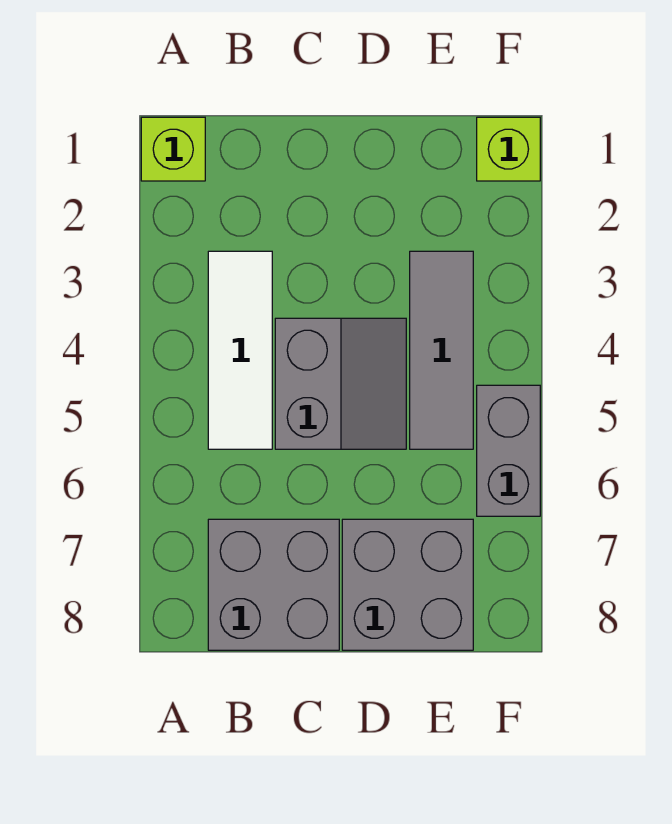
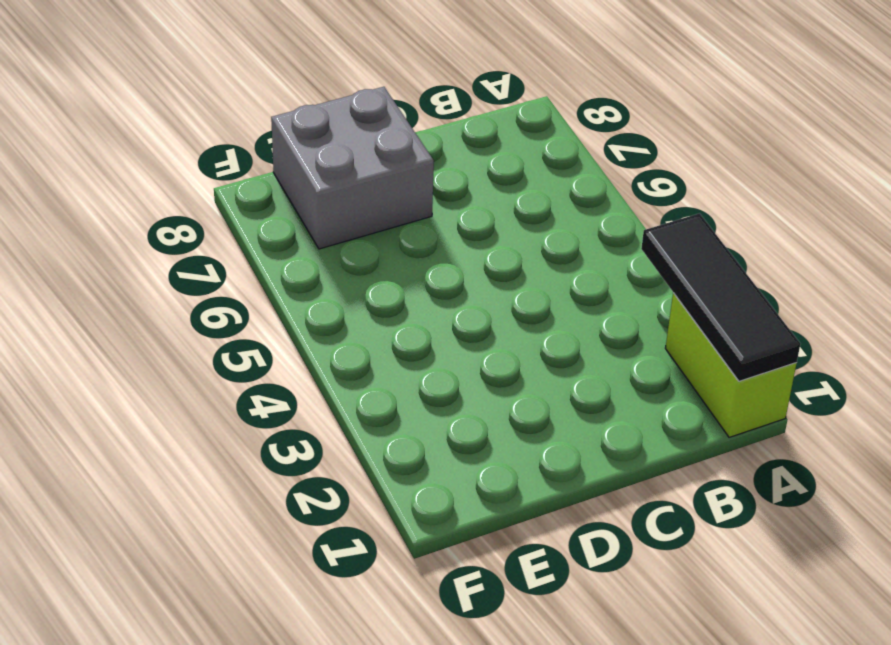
lime brick A1:A2 level 1 -> lime brick A1 level 1
black tile A1:A3 level 2 -> none
none -> white tile B3:B5 level 1
none -> grey brick B7:C8 level 1

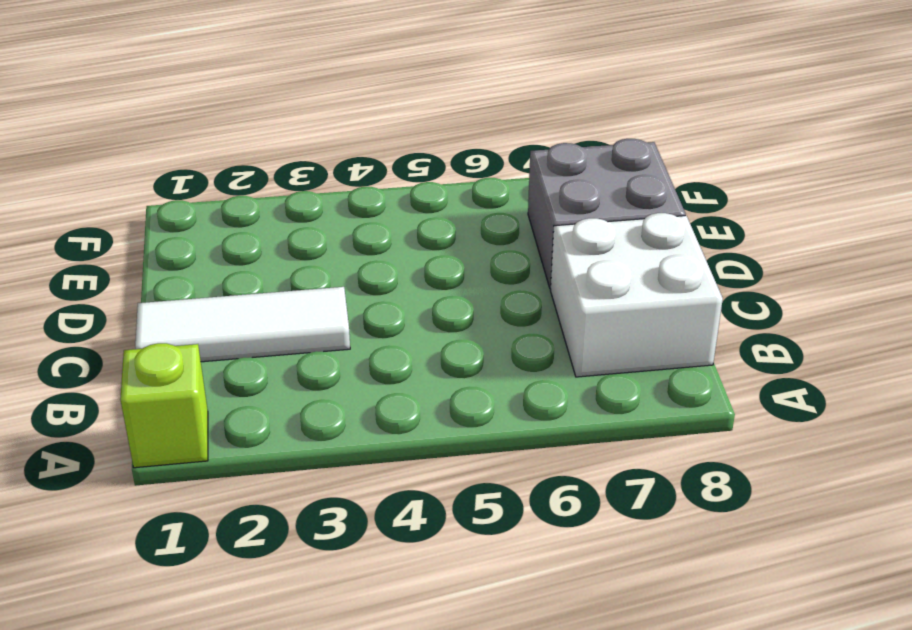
white brick B7:C8 level 1 -> grey brick B7:C8 level 1
white tile C1:C3 level 1 -> white tile B3:B5 level 1
none -> grey slope C4:D5 level 1 top C
none -> grey tile E3:E5 level 1

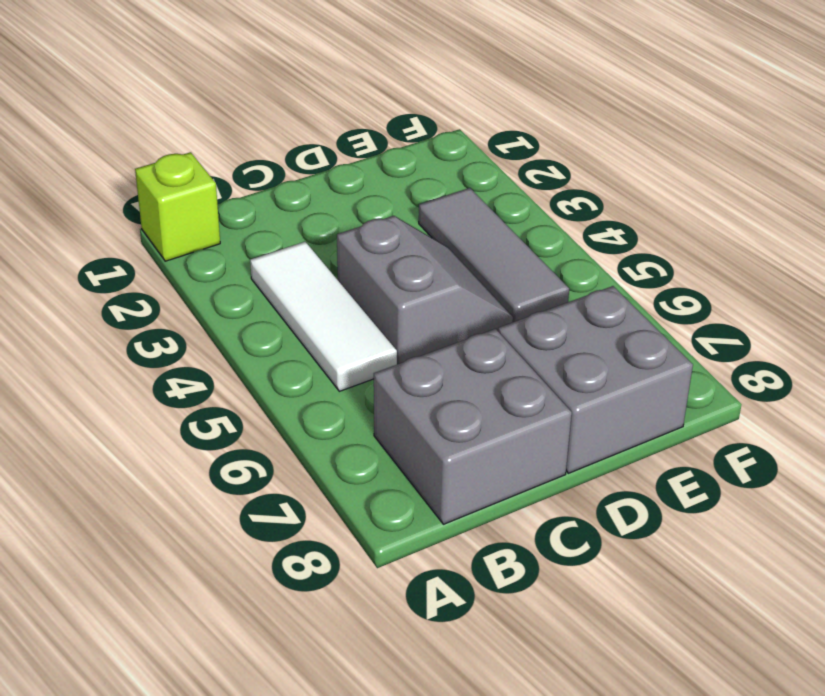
none -> lime brick F1 level 1
none -> grey brick F5:F6 level 1

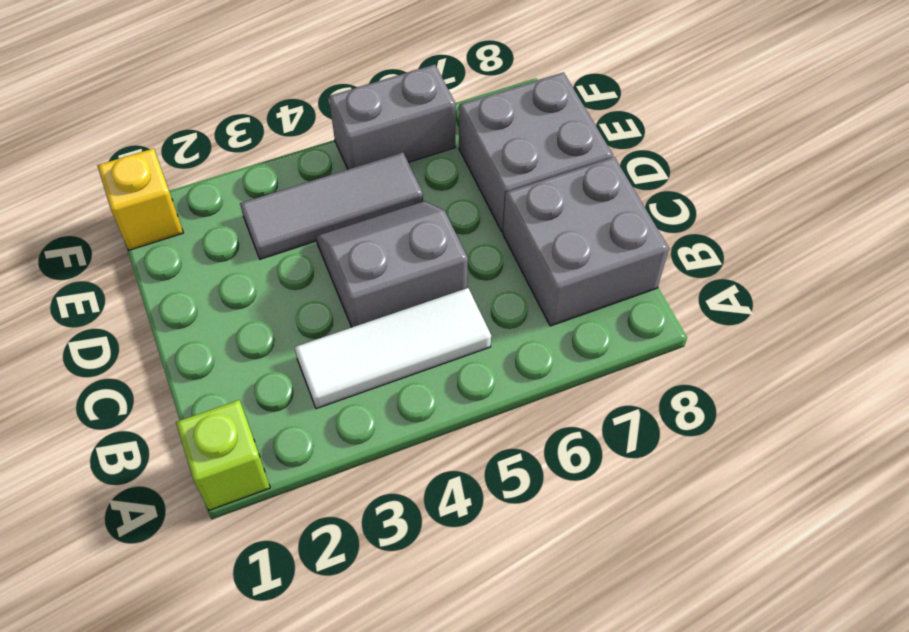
yellow brick F1 level 1 -> lime brick F1 level 1

